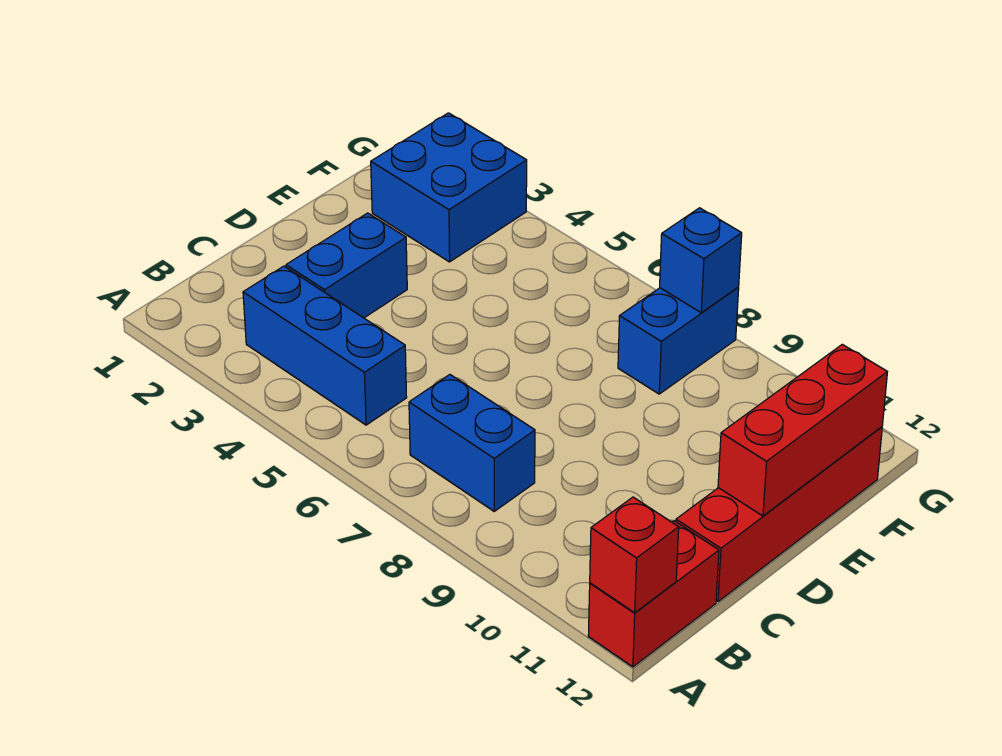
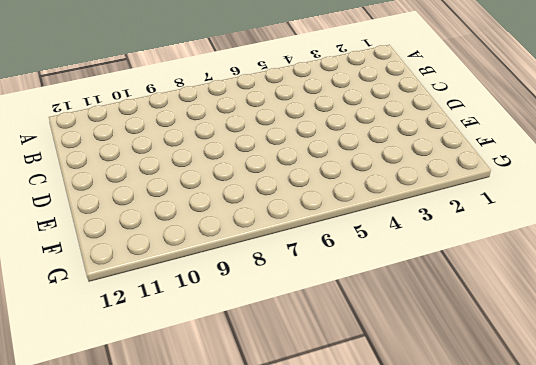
none -> red brick A12:B12 level 1
none -> blue brick B3:B5 level 1

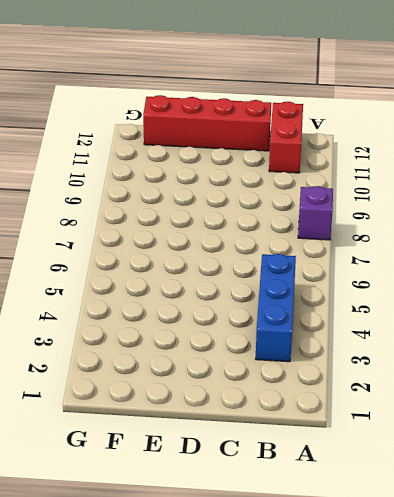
purple brick A8 level 1 -> none
red brick B11:B12 level 1 -> red brick A12:B12 level 1
none -> blue brick B7:B8 level 1
none -> blue brick C3:D3 level 1

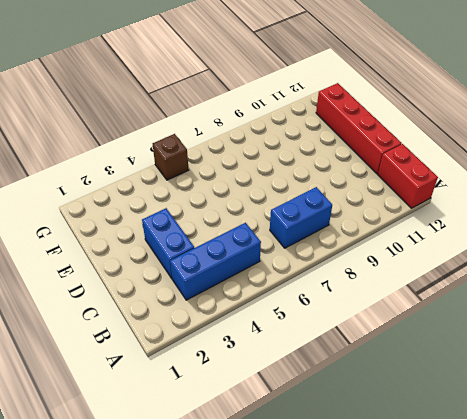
brown brick G5 level 1 -> none
none -> blue brick F2:G3 level 1
none -> blue brick F8:G8 level 1

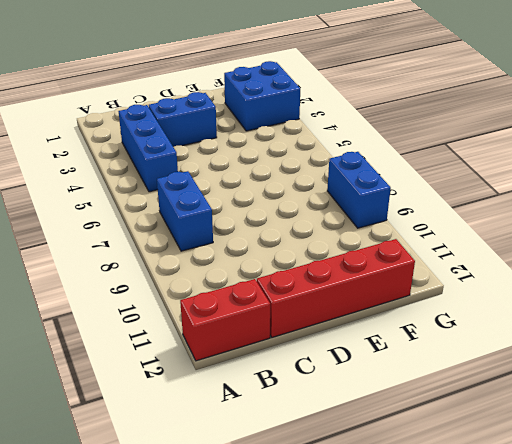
blue brick G8:G9 level 1 -> blue brick F8:G8 level 1
none -> red brick A12 level 2
none -> red brick D12:F12 level 2

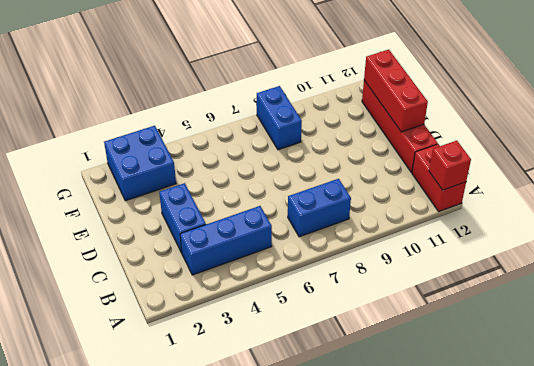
none -> blue brick G8 level 2

